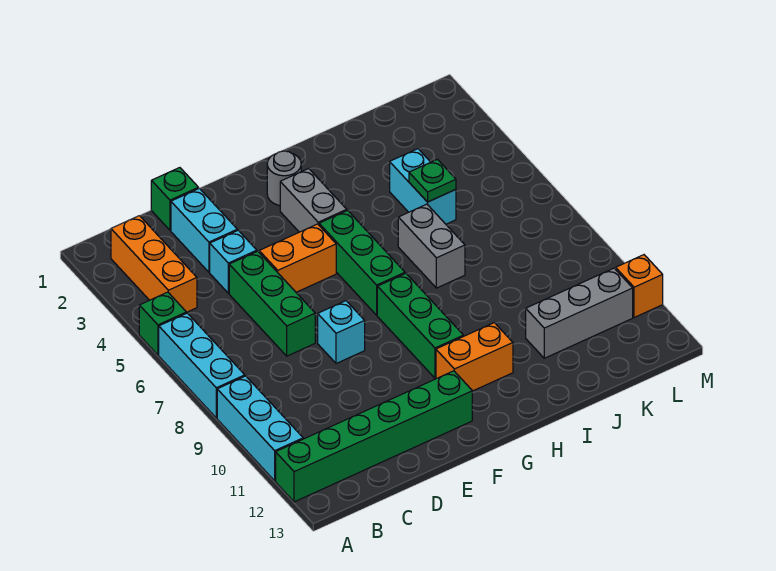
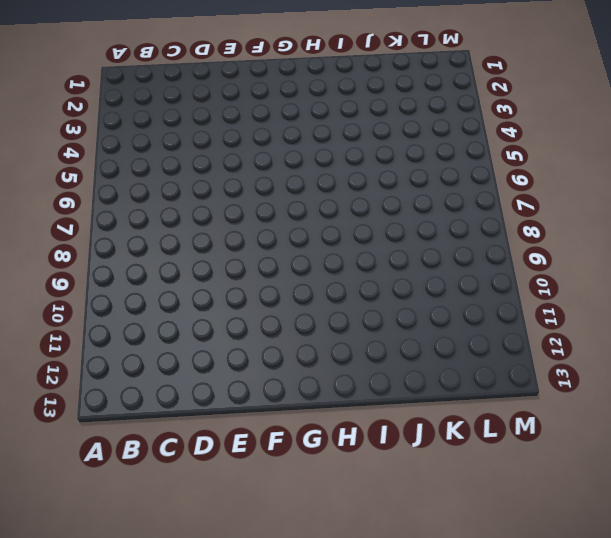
none -> green brick A5 level 1
none -> cyan brick A6:A8 level 1
none -> cyan brick A9:A11 level 1

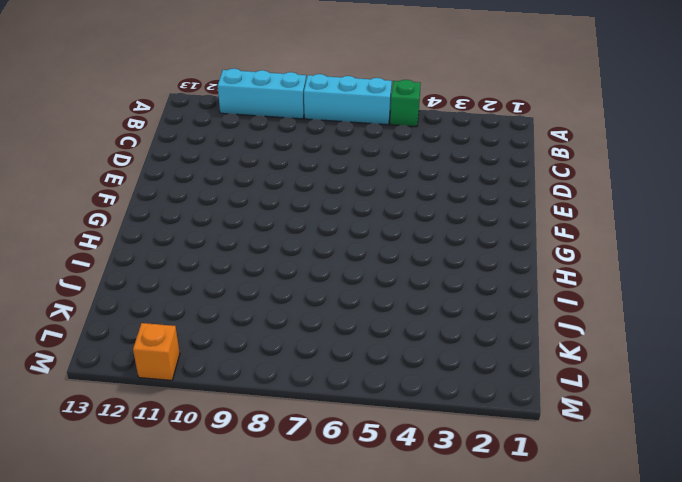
none -> green brick A12:F12 level 1
none -> orange brick B2:B4 level 1
none -> green brick D1 level 1

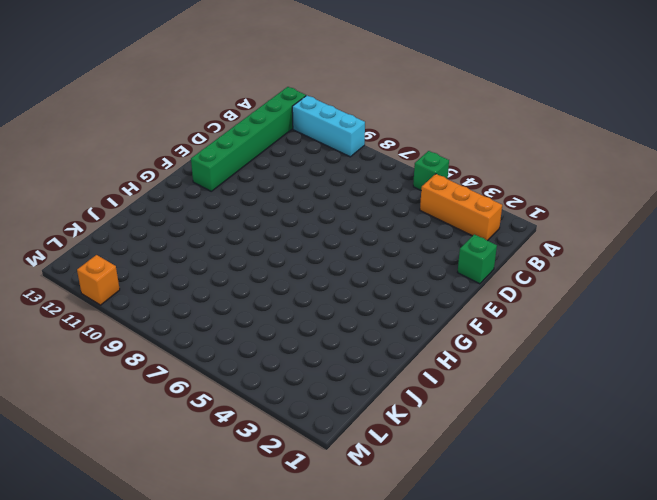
none -> cyan brick A6:A8 level 1
none -> cyan brick D2:D3 level 1
none -> cyan brick D4 level 1

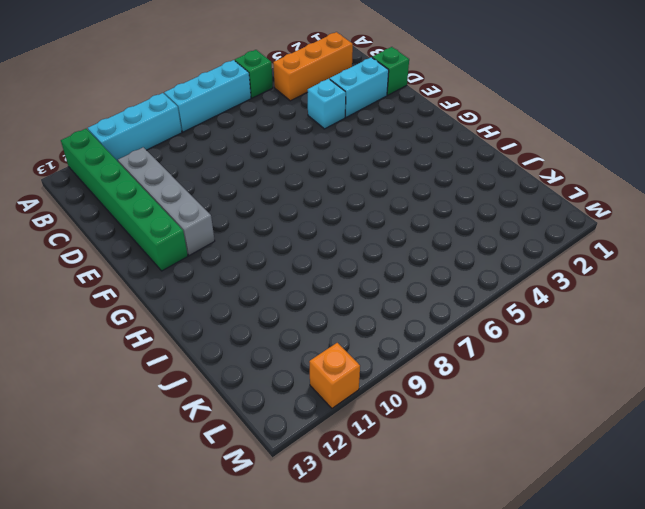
grey brick C11:F11 level 1 -> none
none -> green brick D5:D7 level 1
none -> orange brick E5:F5 level 1
none -> cyan brick E8 level 1

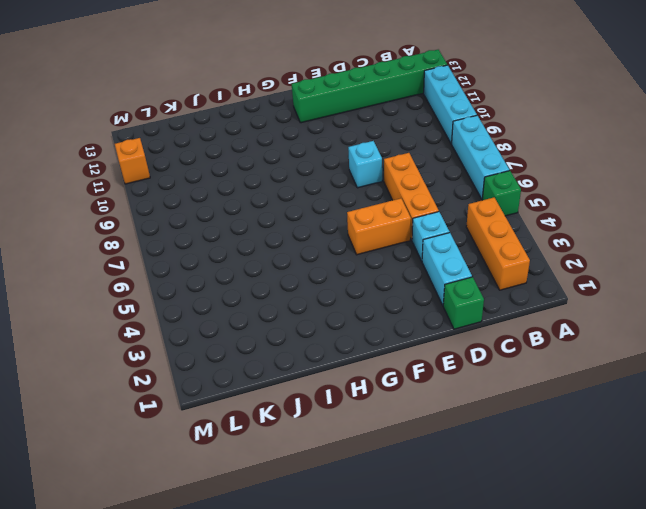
orange brick D5:D7 level 1 -> green brick D5:D7 level 1
none -> grey round brick G2 level 1
none -> grey brick G3:G4 level 1
none -> green brick G5:G7 level 1

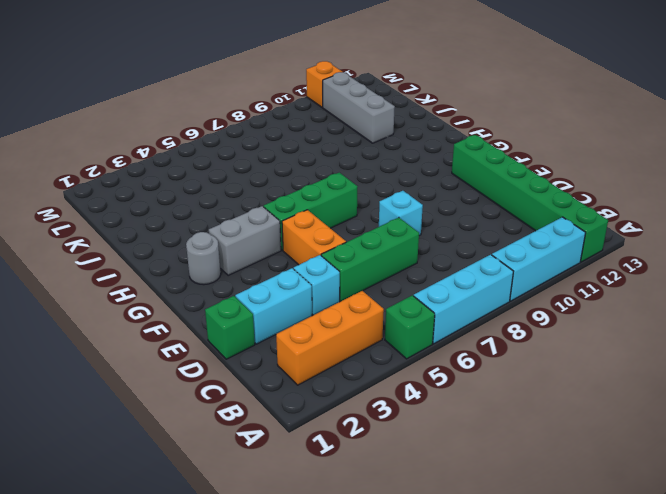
none -> green brick G8:G10 level 1
none -> orange brick G11:H11 level 1
none -> grey brick I6:I7 level 1

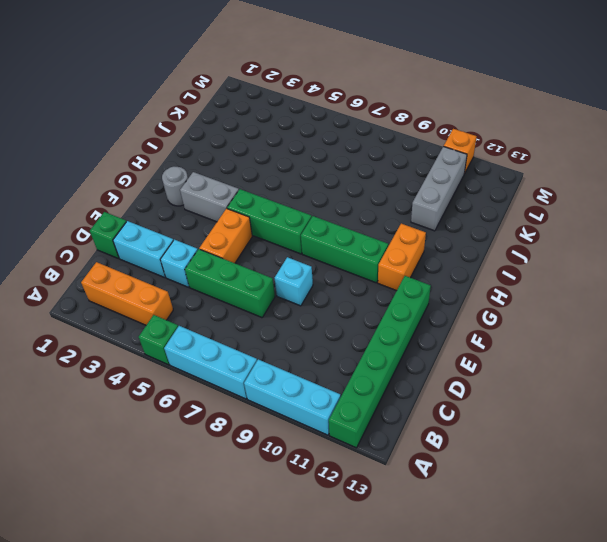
none -> grey brick I6:I7 level 1
none -> cyan brick J4:J5 level 1
none -> green plate J5 level 2

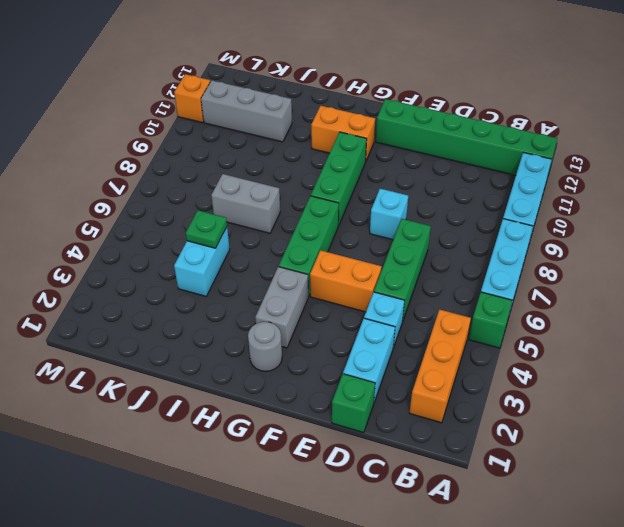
grey brick I7:J7 level 1 -> grey brick I6:I7 level 1

